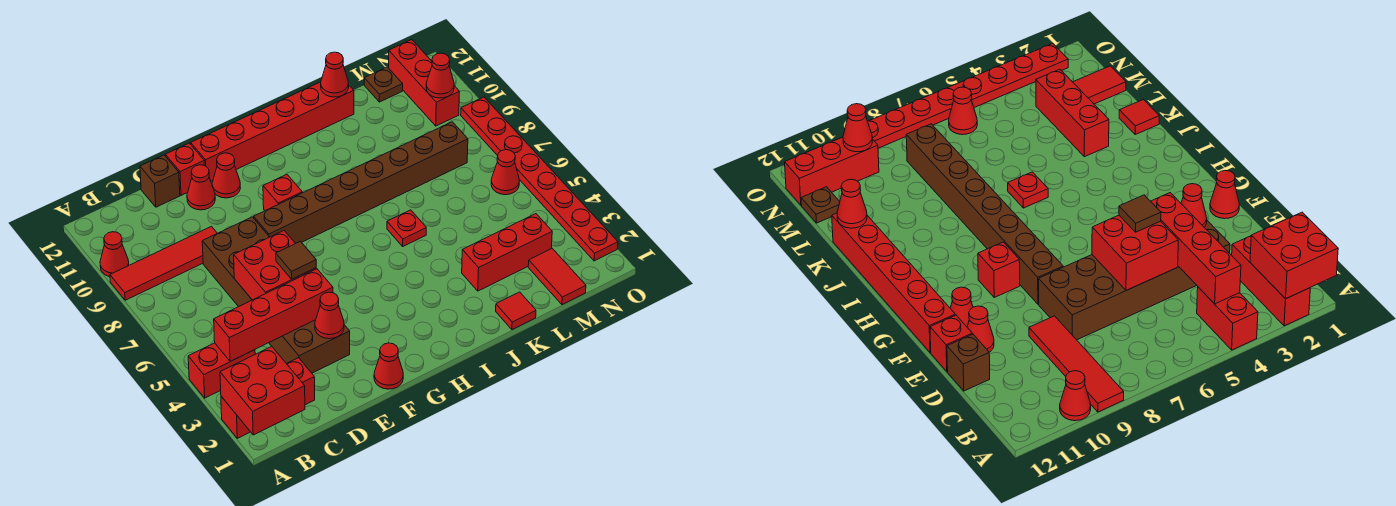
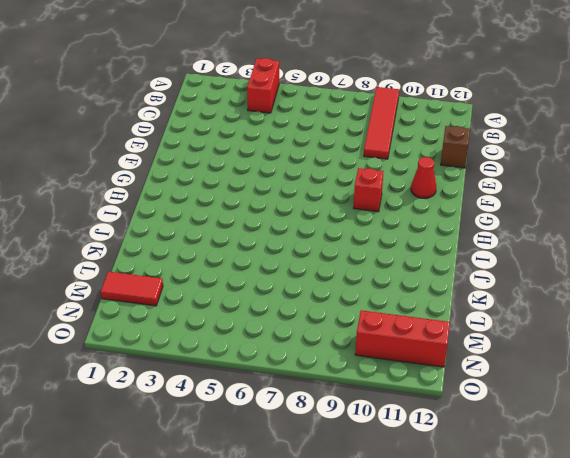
none -> red brick A2:C2 level 1
none -> red cone A10 level 1
none -> brown brick D3:E8 level 1

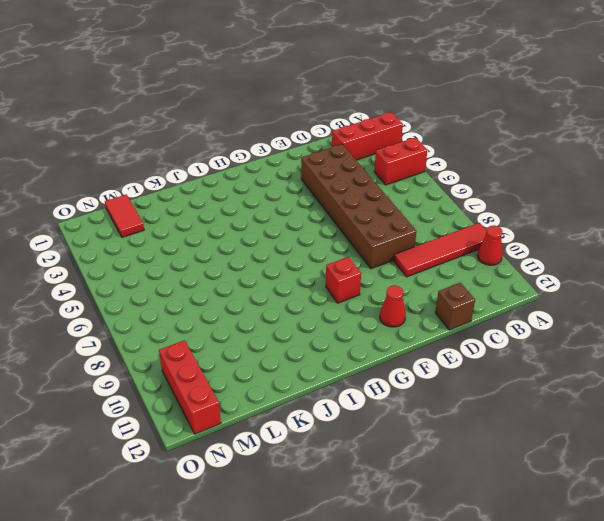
none -> red cone E11 level 1
none -> red brick E12 level 1
none -> red cone F1 level 1

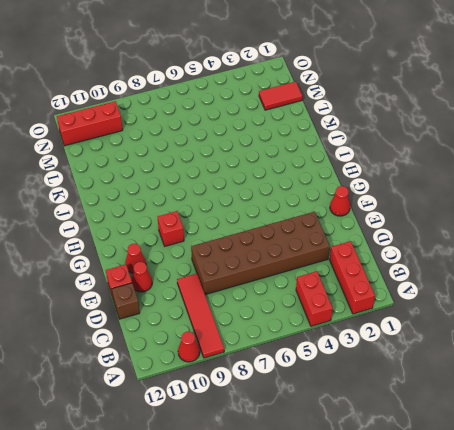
none -> brown brick F8:M8 level 1
none -> red brick F12:K12 level 1
none -> red plate J6 level 1

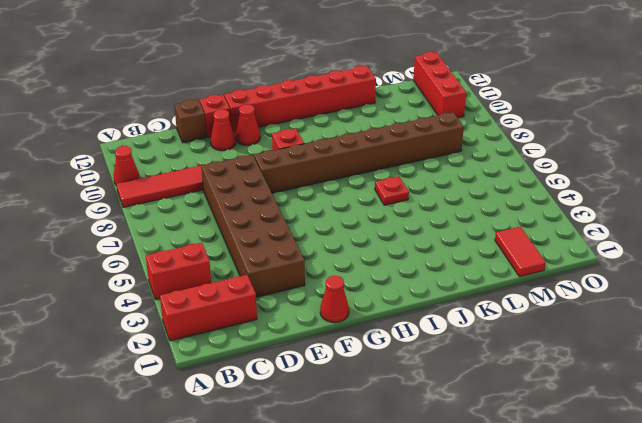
none -> red tile K1 level 1
none -> red brick K3:M3 level 1
none -> brown plate M12 level 1

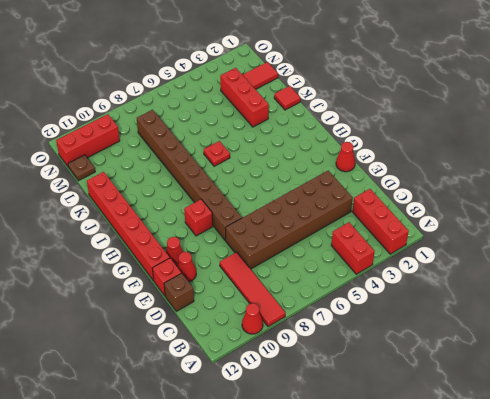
none -> red cone N6 level 1
none -> red plate O2:O9 level 1
none -> red brick A1:B2 level 2

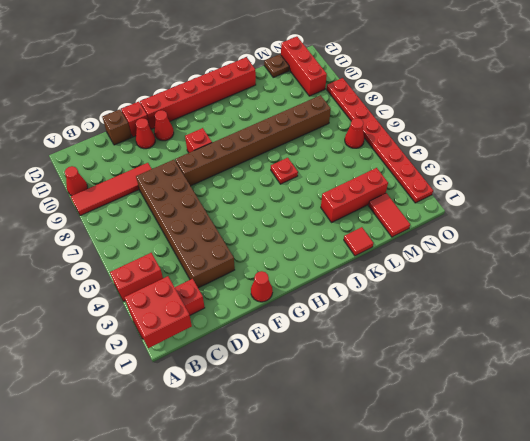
none -> red brick B4:E4 level 2
none -> red brick D5:E6 level 2
none -> red cone E3 level 2

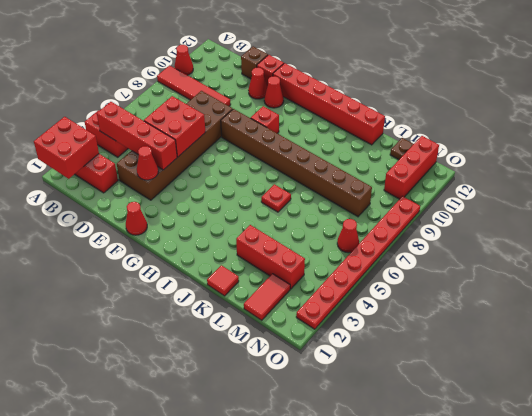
none -> red cone K12 level 2
none -> red cone N10 level 2
none -> brown tile E5 level 3

